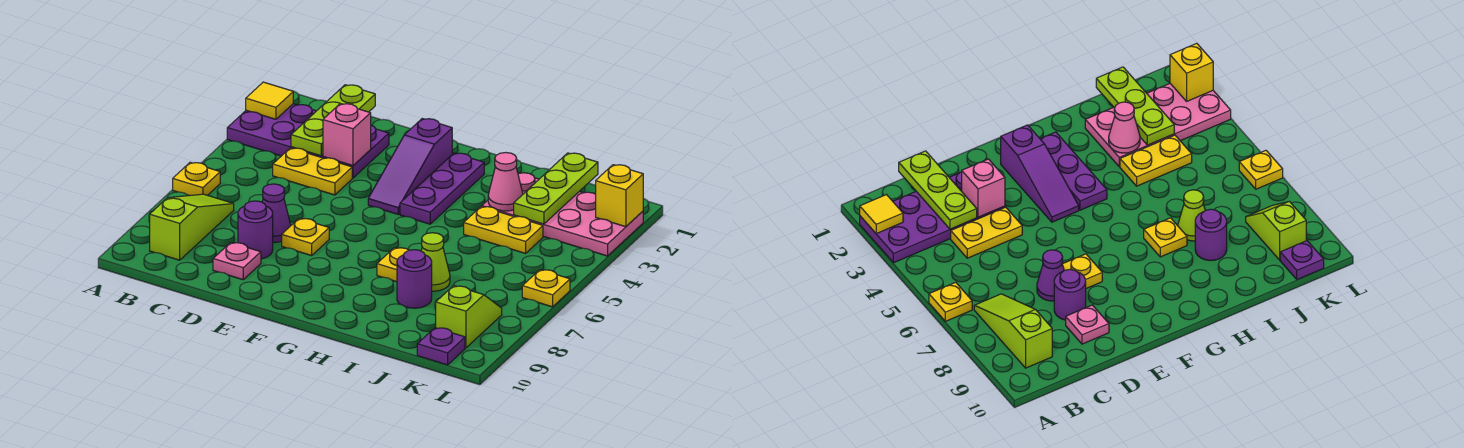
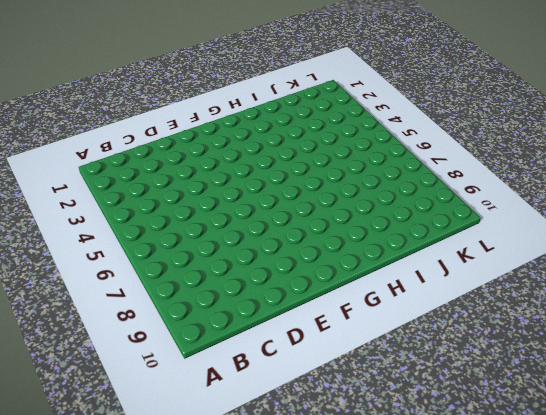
none -> purple plate A2:D3 level 1
none -> yellow plate A6 level 1
none -> lime slope B7:B9 level 1 top 9

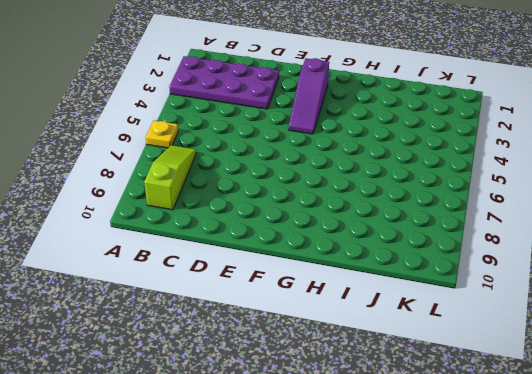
none -> yellow plate C4:D4 level 1
none -> purple cone D7 level 1
none -> purple round brick D8 level 1

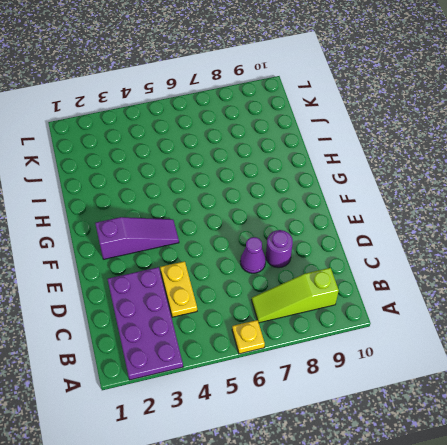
none -> pink plate D9 level 1
none -> yellow plate E7 level 1
none -> purple plate G2:G4 level 1

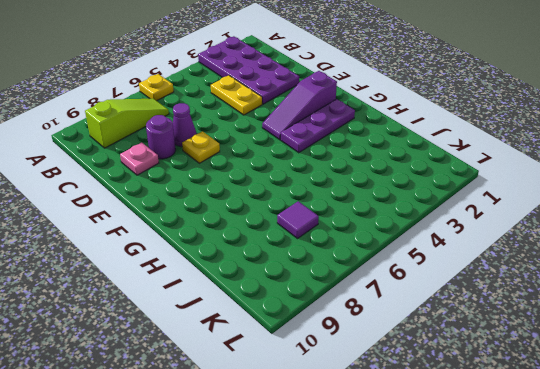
purple tile J7 level 1 -> none
none -> yellow plate H7 level 1
none -> pink plate I2:L3 level 1
none -> yellow plate I4:J4 level 1

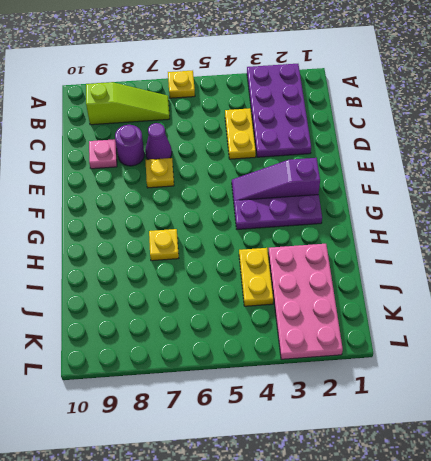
none -> lime cone I7 level 1
none -> purple round brick I8 level 1
none -> lime slope K8:K9 level 1 top 9

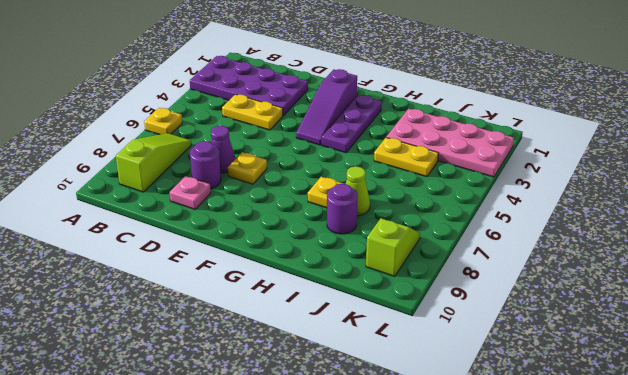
none -> purple plate K10 level 1
none -> yellow plate L6 level 1
none -> yellow tile A2 level 2

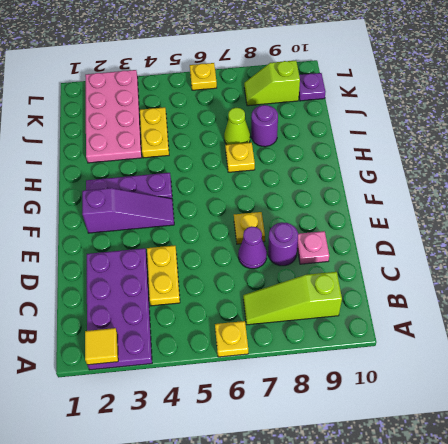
none -> lime plate C1:C3 level 2
none -> pink brick D3 level 2
none -> pink cone I3 level 2

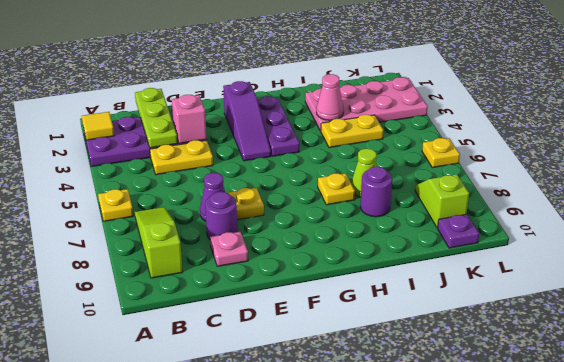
none -> lime plate J1:J3 level 2
none -> yellow brick L2 level 2

